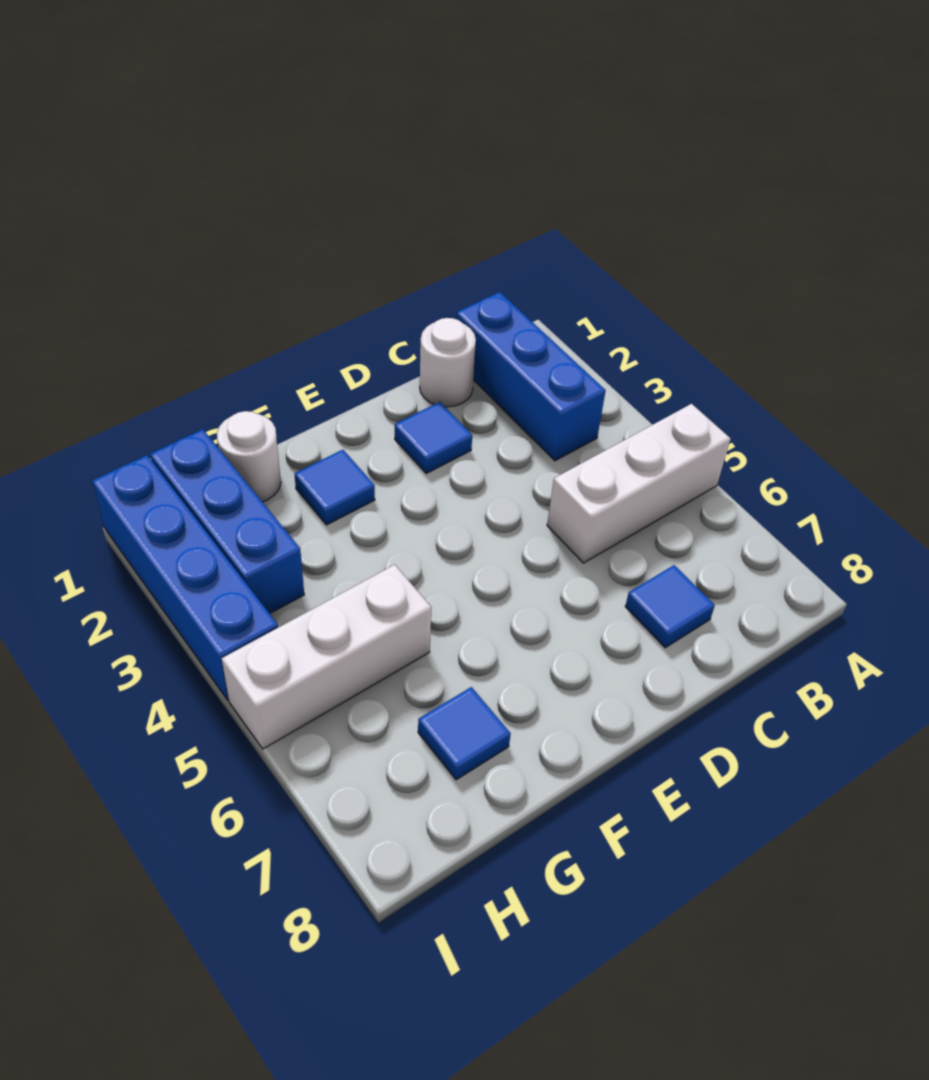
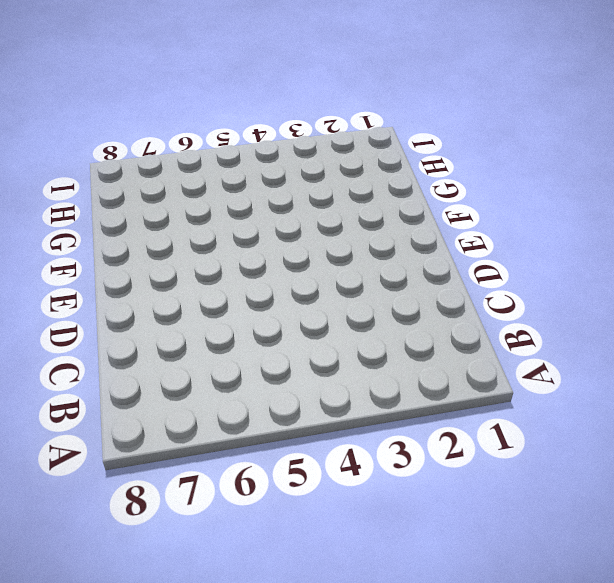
none -> white brick A5:C5 level 1
none -> blue brick B1:B3 level 1

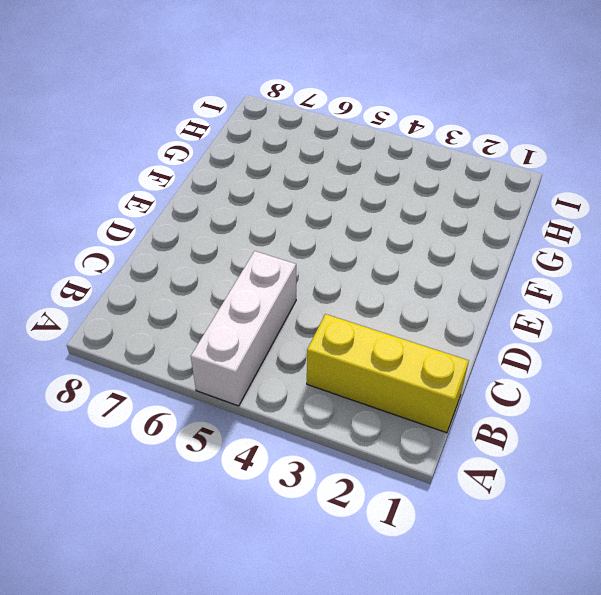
yellow brick B1:B3 level 1 -> blue brick B1:B3 level 1
none -> white round brick C1 level 1
none -> blue tile C7 level 1

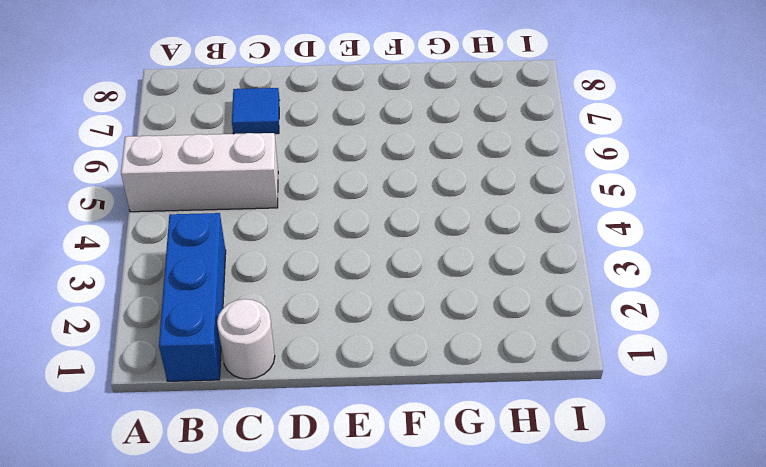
none -> blue tile D2 level 1
none -> blue tile F2 level 1

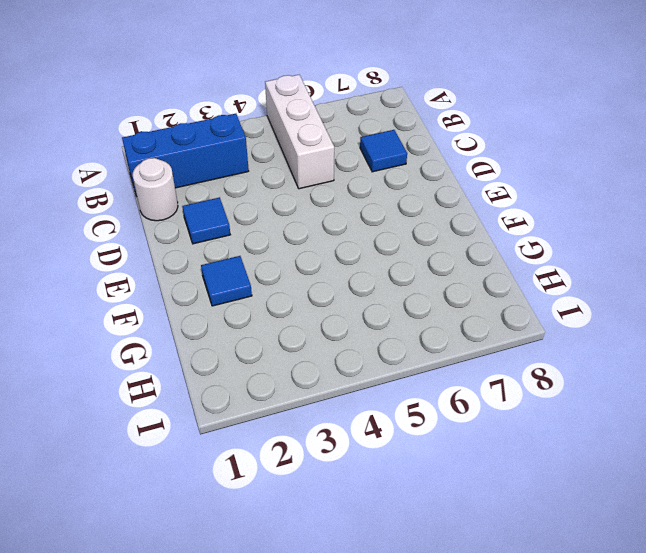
none -> white round brick G1 level 1
none -> white brick G5:I5 level 1

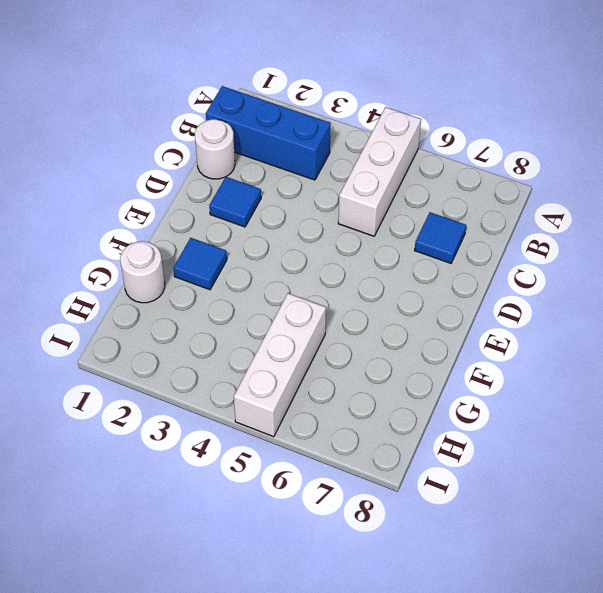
none -> blue tile G7 level 1
none -> blue brick H1:H3 level 1

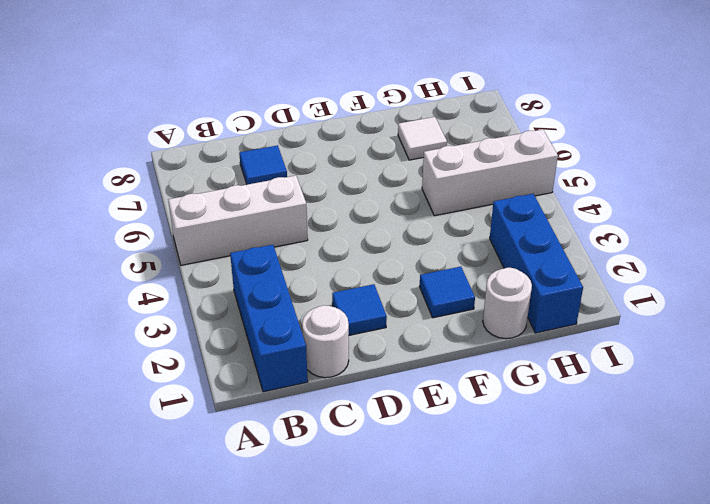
white tile G7 level 1 -> blue tile G7 level 1
none -> blue brick I1:I4 level 1

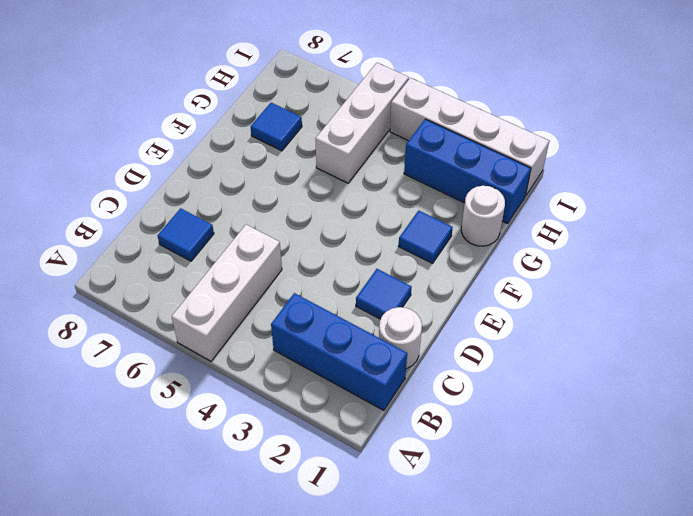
white brick I1:I4 level 1 -> blue brick I1:I4 level 1

